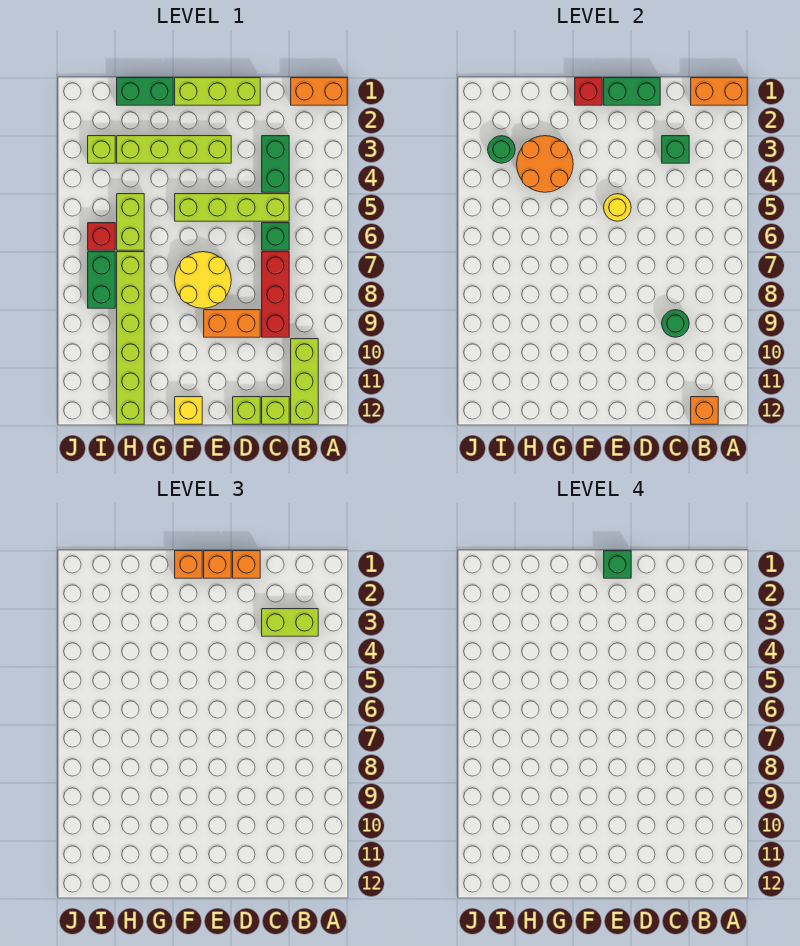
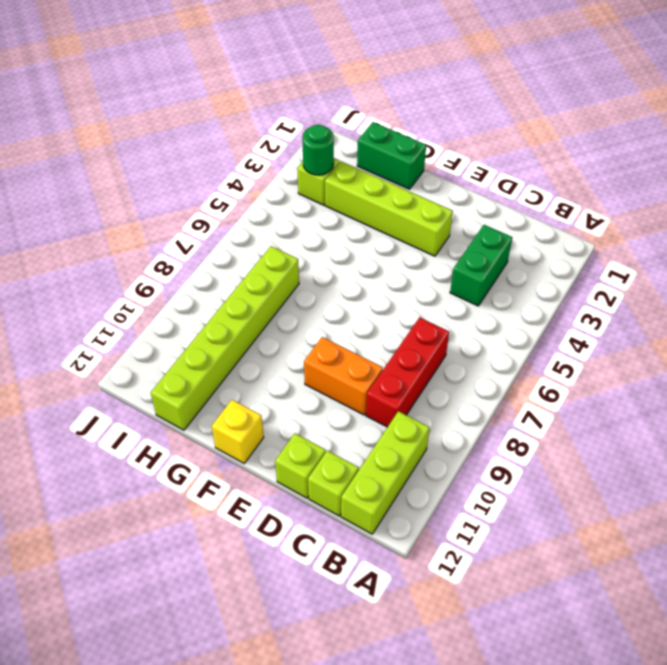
none -> orange brick A1:B1 level 1
none -> lime brick C5:F5 level 1
none -> green brick C6 level 1
none -> lime brick D1:F1 level 1

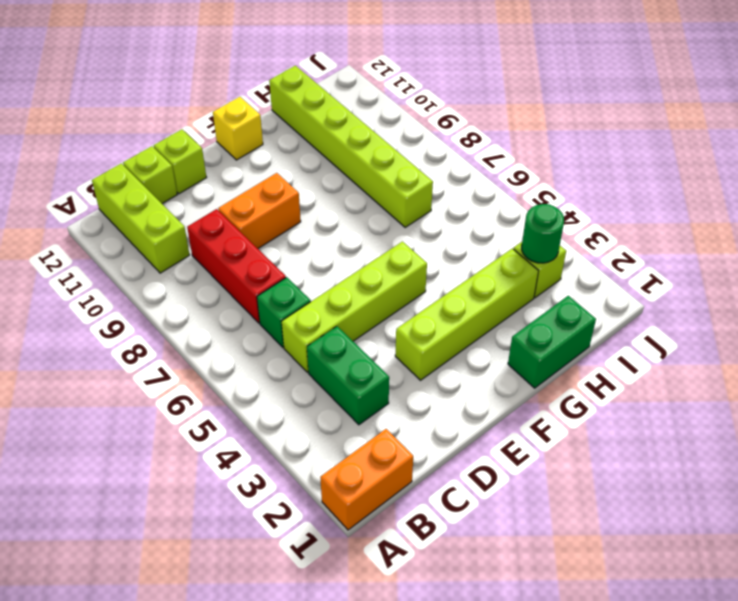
none -> lime brick D1:F1 level 1
none -> yellow round brick E7:F8 level 1
none -> lime brick H5:H6 level 1
none -> red brick I6 level 1

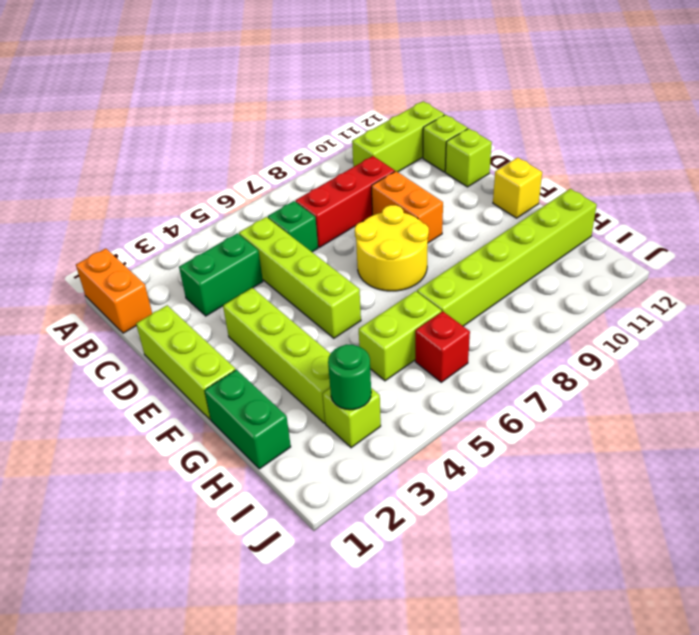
none -> green brick I7:I8 level 1
none -> orange brick A1:B1 level 2
none -> orange brick B12 level 2
none -> green brick C3 level 2

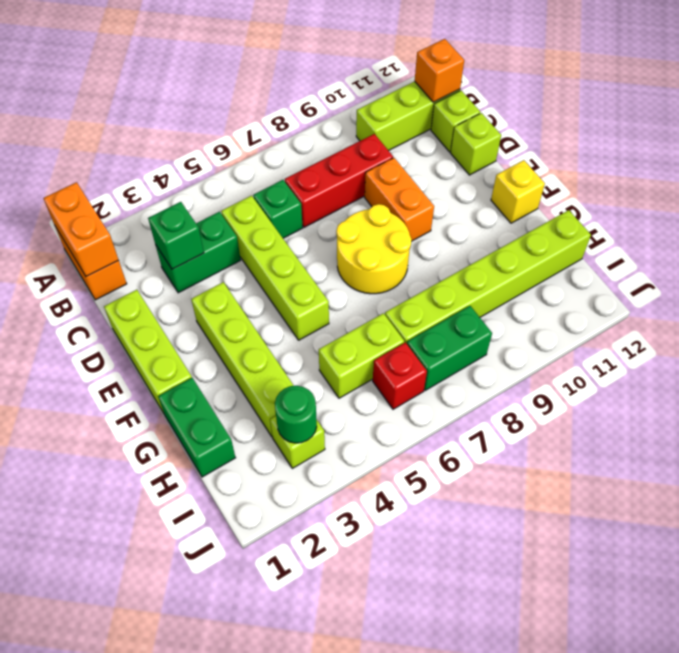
none -> green round brick C9 level 2
none -> green brick D1:E1 level 2
none -> yellow round brick E5 level 2
none -> red brick F1 level 2

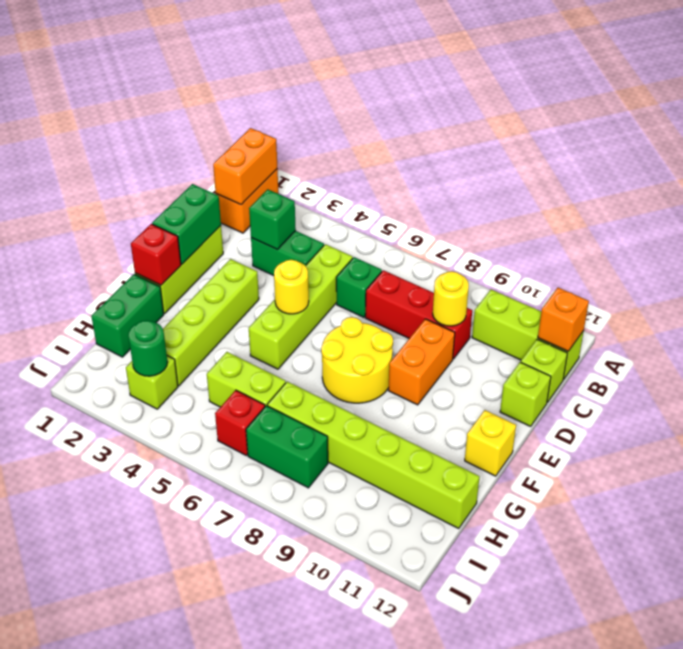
yellow round brick C9 level 2 -> green round brick C9 level 2
none -> orange round brick G3:H4 level 2
none -> lime brick B3:C3 level 3
none -> orange brick D1 level 3
none -> orange brick E1 level 3

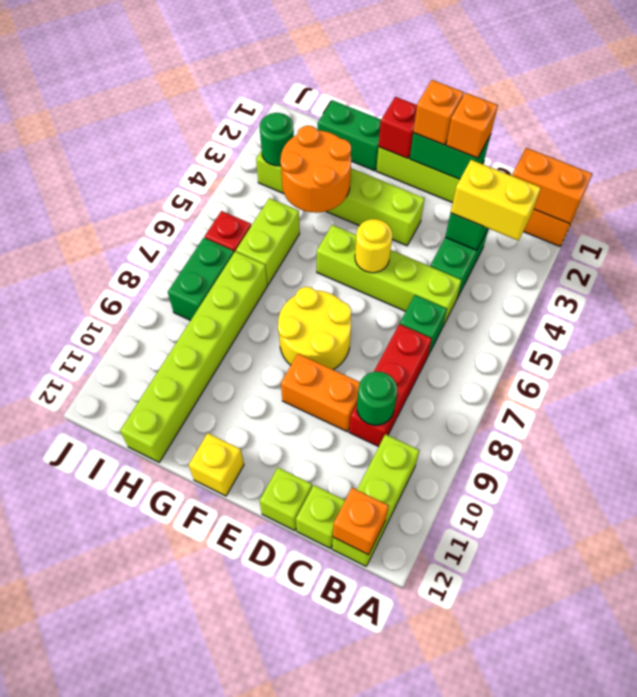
yellow brick B3:C3 level 3 -> lime brick B3:C3 level 3
none -> orange brick F1 level 3
none -> green brick E1 level 4

